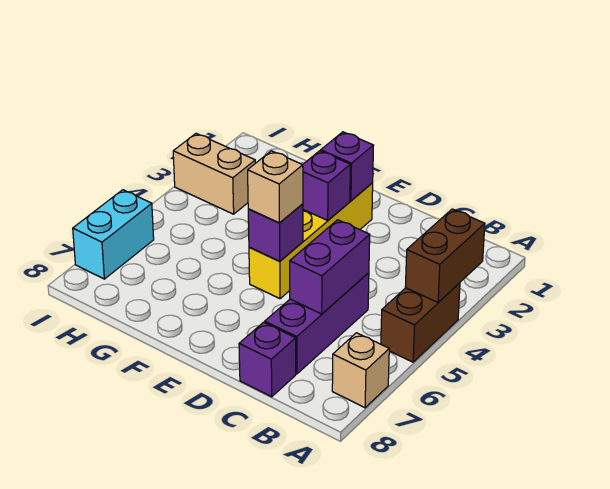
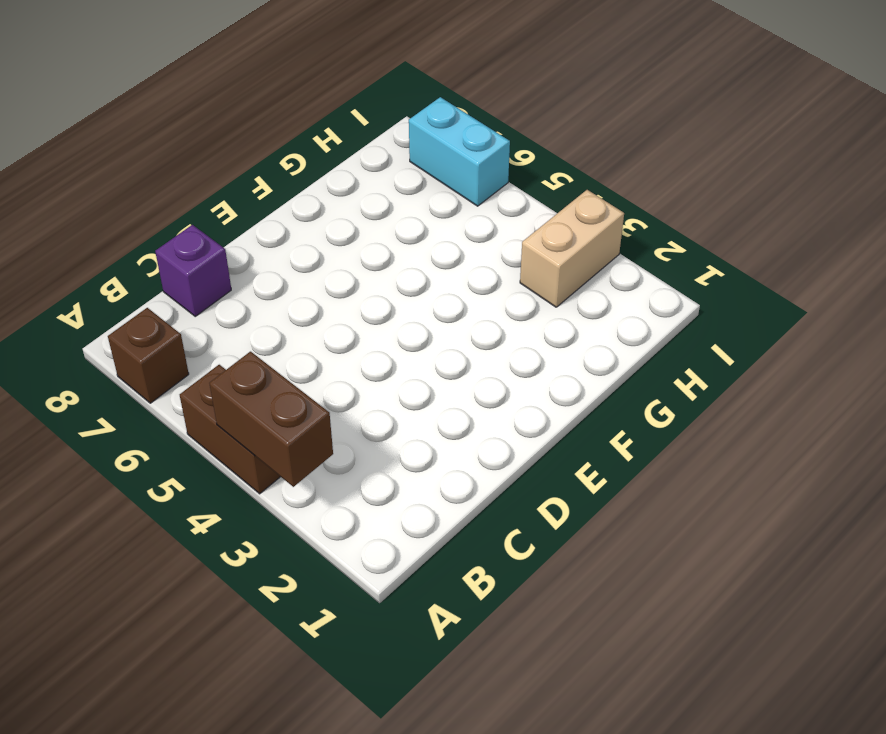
brown brick A7 level 1 -> tan brick A7 level 1
none -> purple brick C5:C7 level 1
none -> yellow brick E2:E5 level 1
none -> purple brick C5:C6 level 2

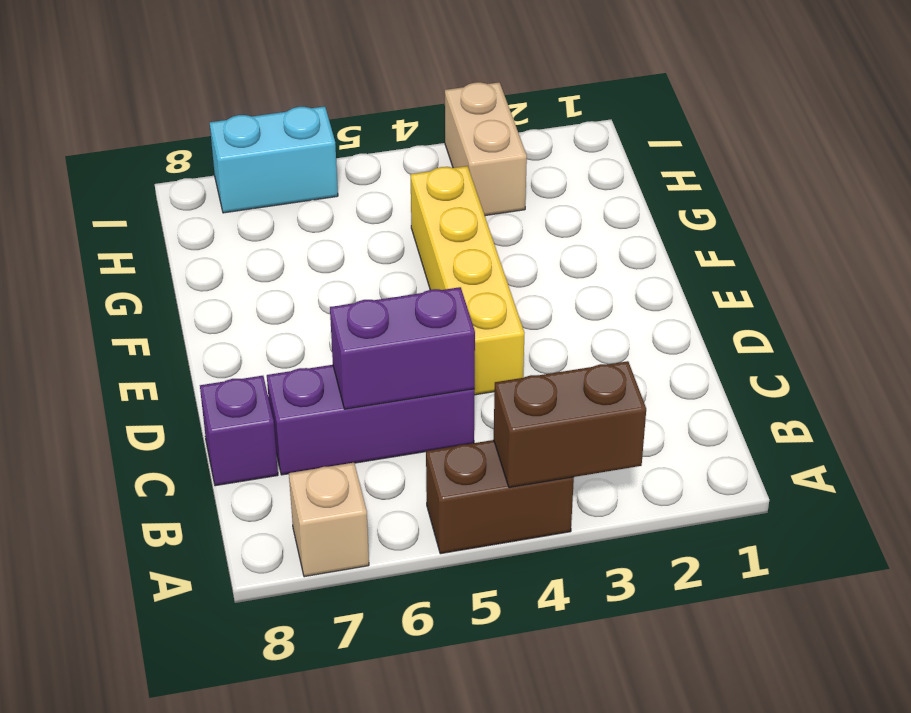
yellow brick D4:G4 level 1 -> yellow brick E2:E5 level 1
none -> purple brick E2 level 2
none -> purple brick E3 level 2
none -> purple brick E5 level 2

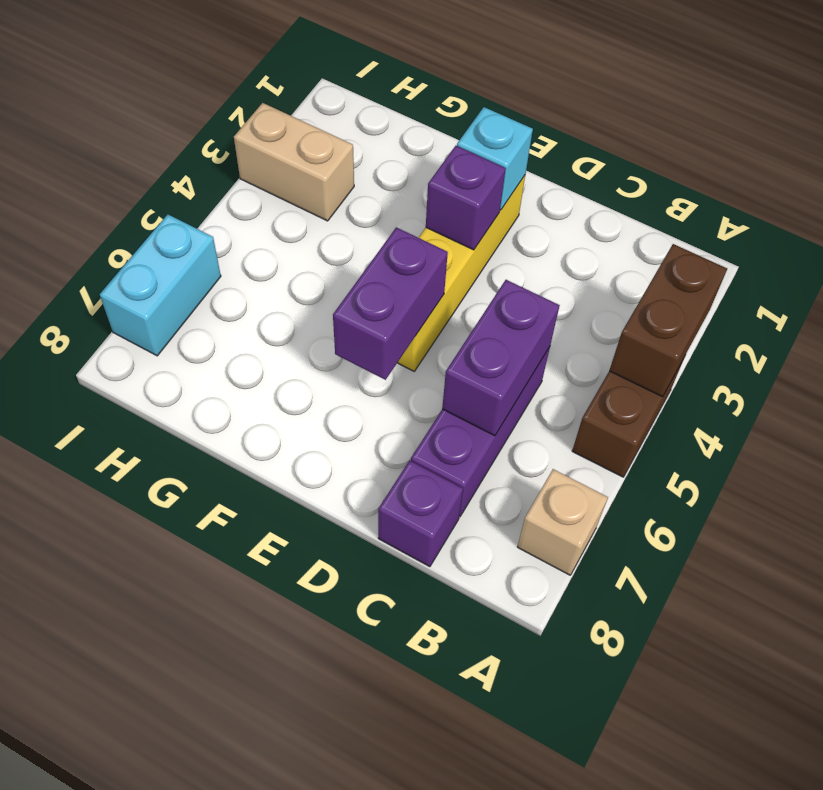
cyan brick E2 level 2 -> purple brick E2 level 2
purple brick E5:E6 level 2 -> purple brick E5 level 2
none -> tan brick E5 level 3

